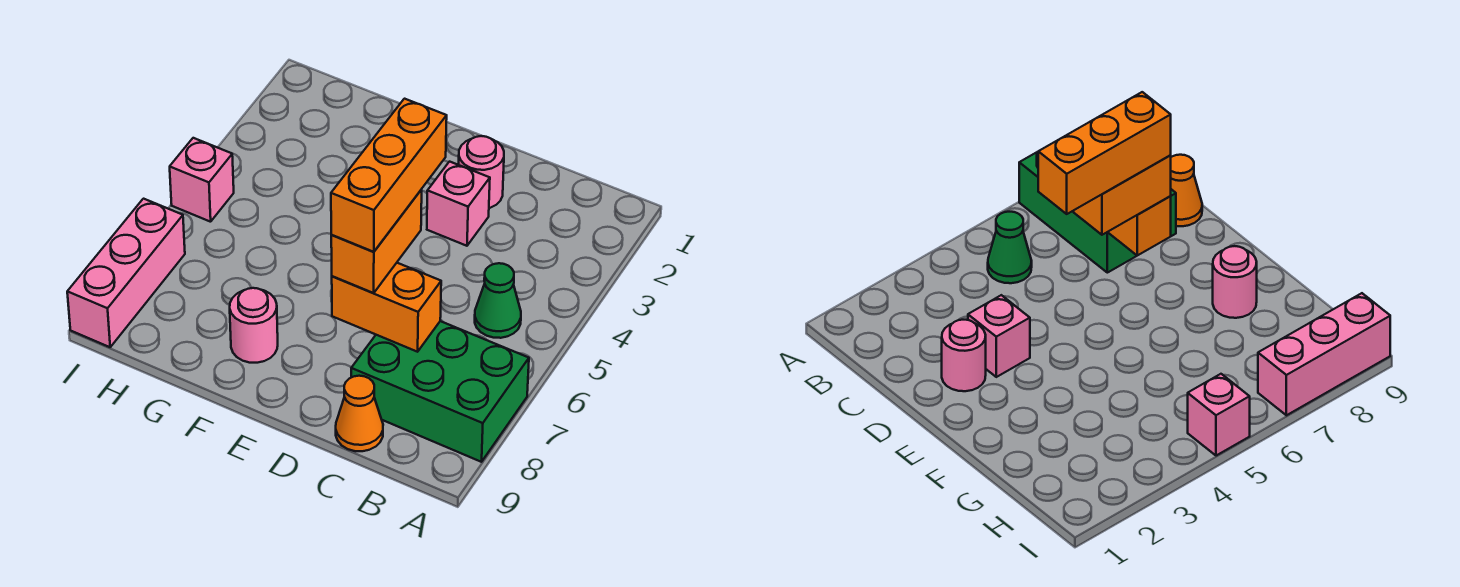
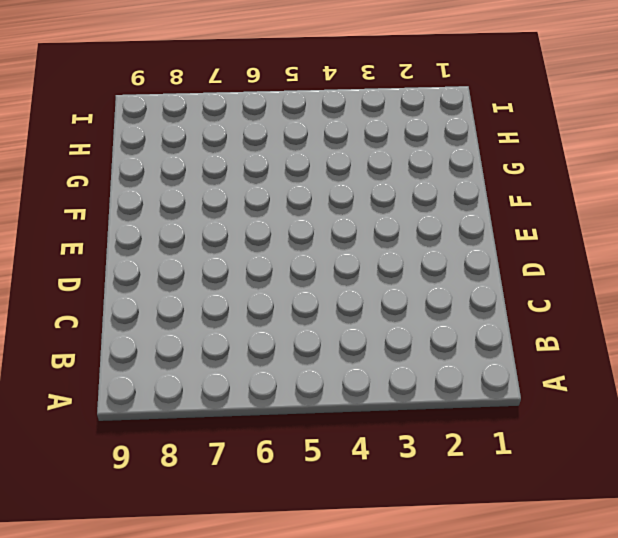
none -> green brick A7:C8 level 1
none -> green cone B5 level 1

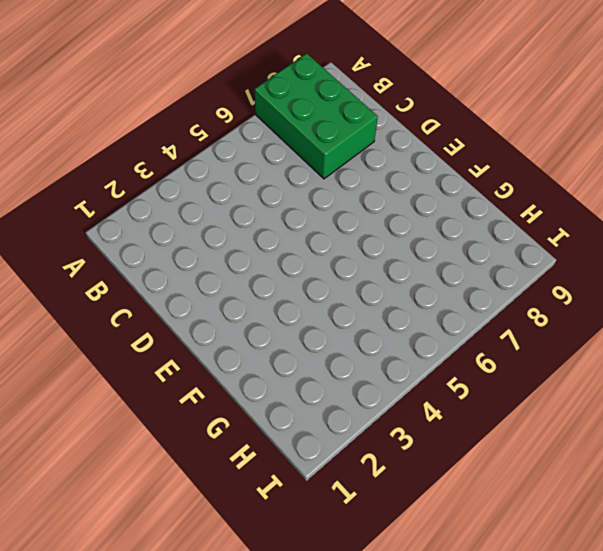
none -> green cone B5 level 1
none -> orange cone C9 level 1

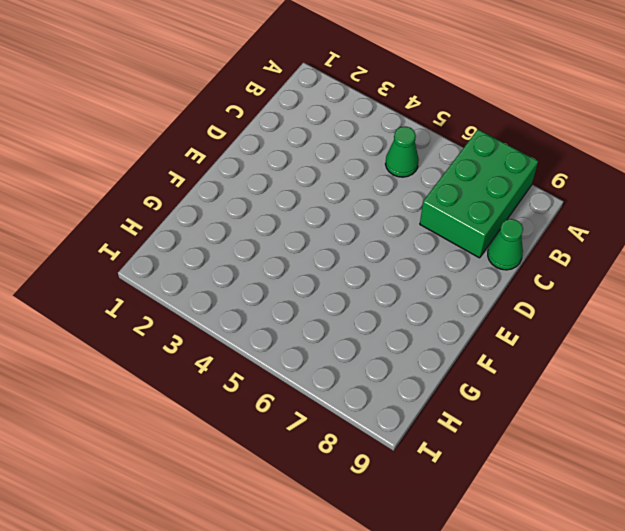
green cone C9 level 1 -> orange cone C9 level 1
none -> pink round brick D2 level 1
none -> pink brick D3 level 1

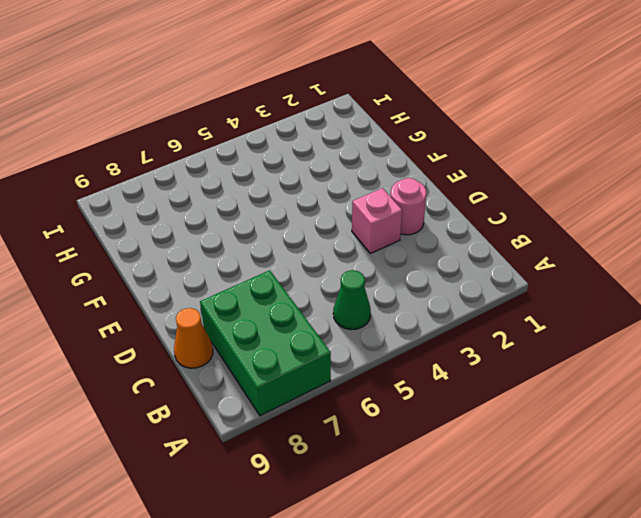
none -> pink round brick F8 level 1
none -> pink brick I5 level 1

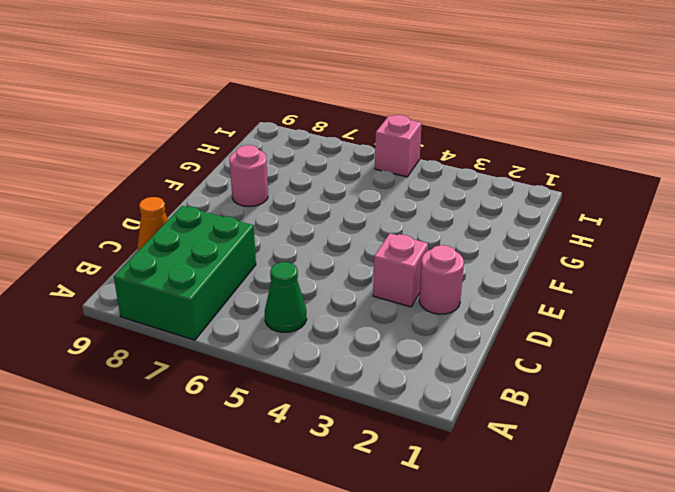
none -> pink brick I7:I9 level 1
none -> orange brick C7:D7 level 2

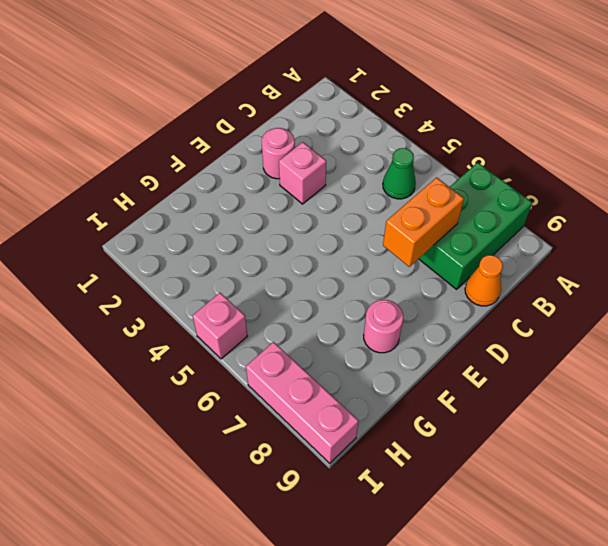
none -> orange brick D6:D7 level 3
none -> orange brick D5:D7 level 4

